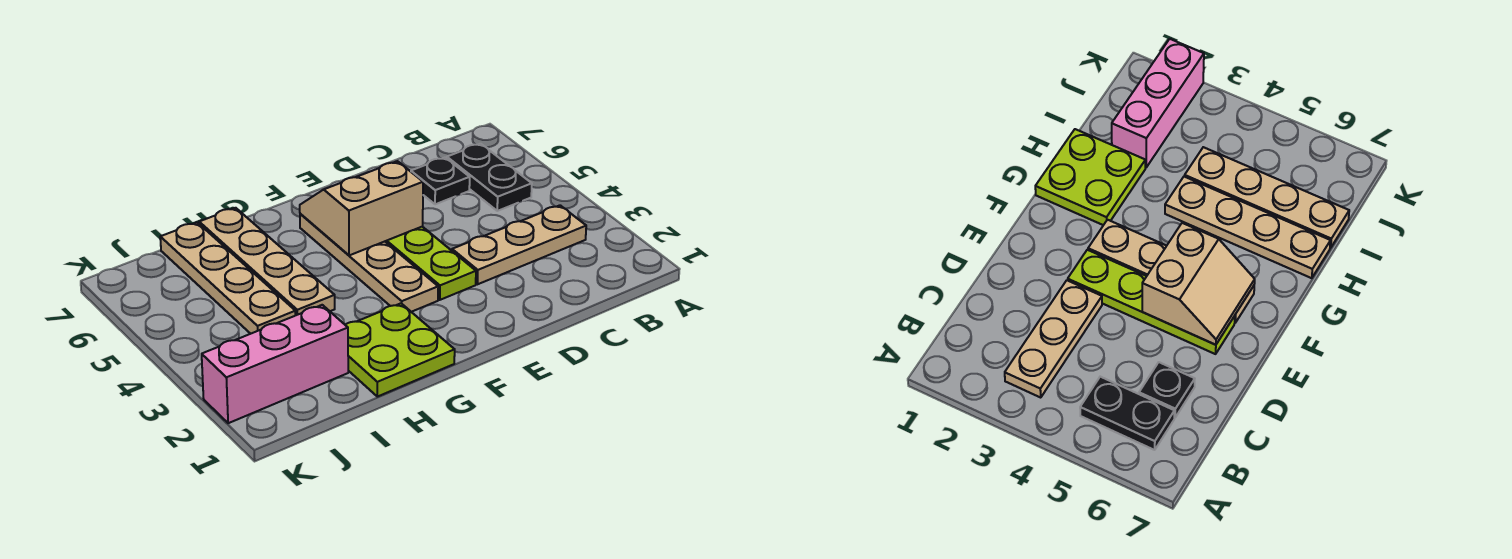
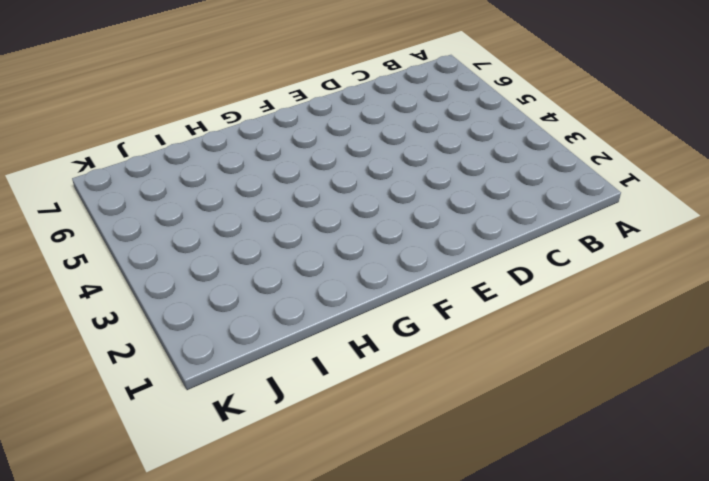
none -> tan plate B3:D3 level 1
none -> black plate B5:B6 level 1

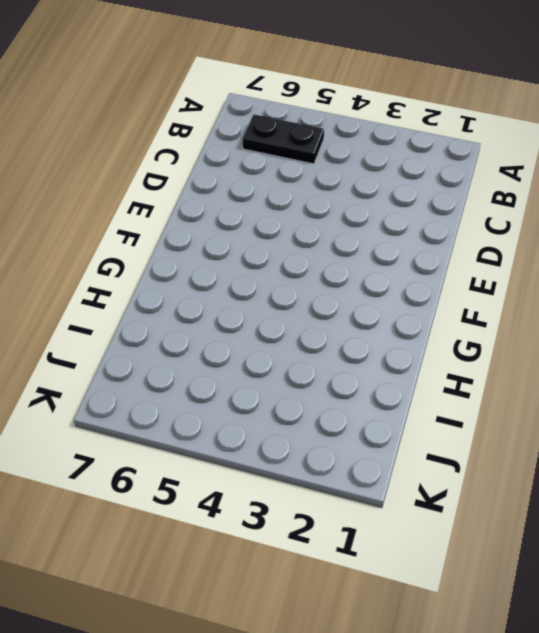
none -> tan plate B3:D3 level 1
none -> black plate C6 level 1

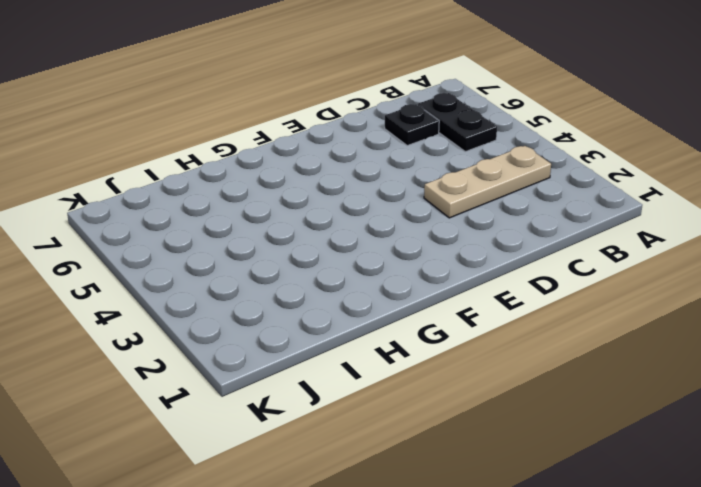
none -> lime plate E3:E6 level 1
none -> tan plate F3:F6 level 1

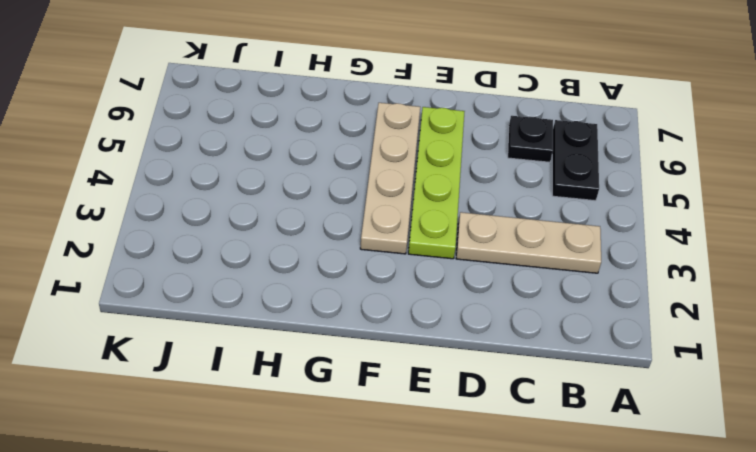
none -> lime plate G1:H2 level 1
none -> tan plate H4:H7 level 1

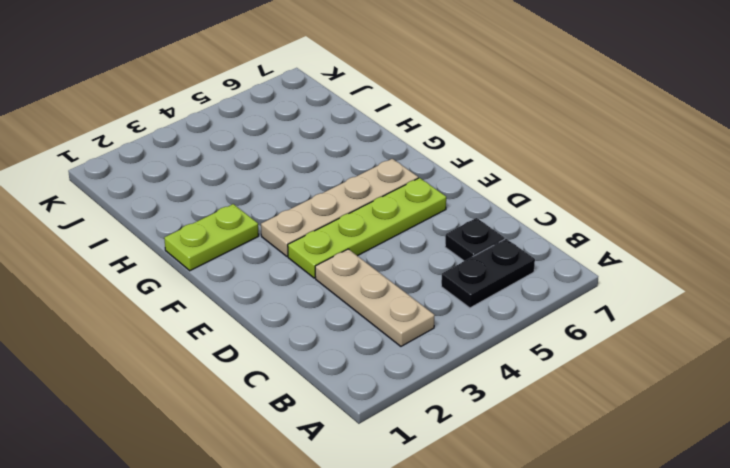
lime plate G1:G2 level 1 -> lime plate G1:H2 level 1
none -> tan plate H4:H7 level 1
none -> pink brick I2:K2 level 1

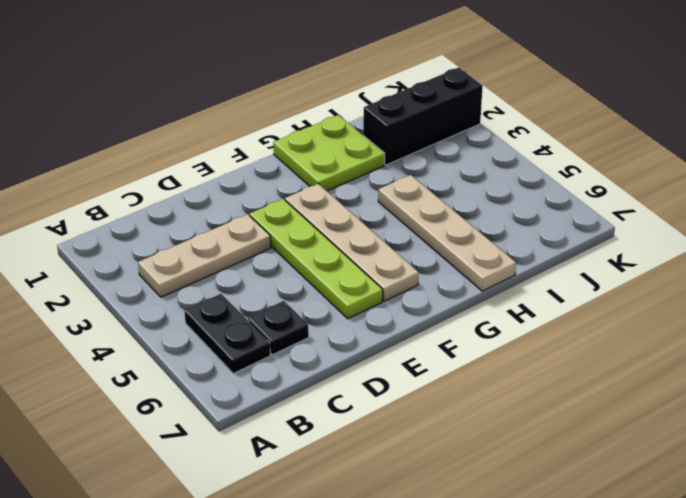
black brick I2:K2 level 1 -> pink brick I2:K2 level 1
none -> tan plate I4:I7 level 1
none -> tan slope E5:F6 level 2 top 5

